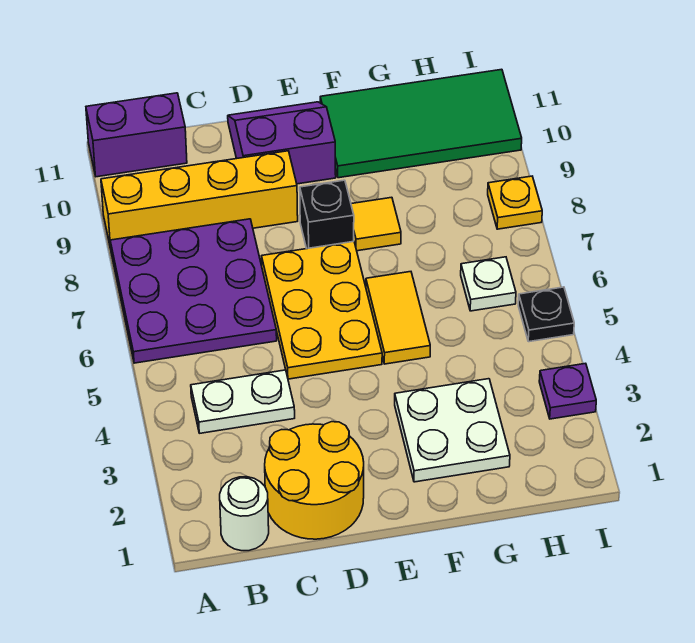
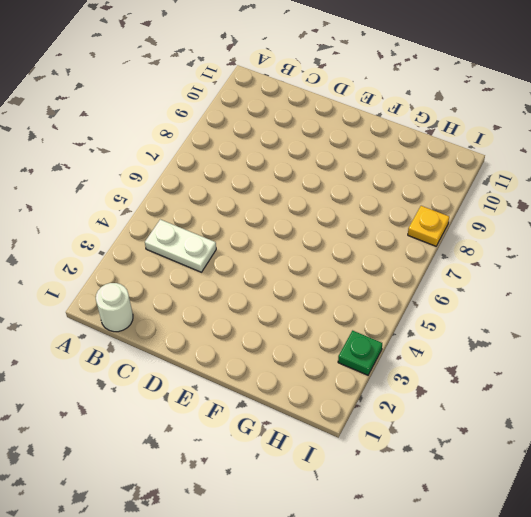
green plate I3 level 1 -> purple plate I3 level 1
none -> purple plate A6:C8 level 1
none -> yellow brick A9:D9 level 1
none -> purple brick A11:B11 level 1

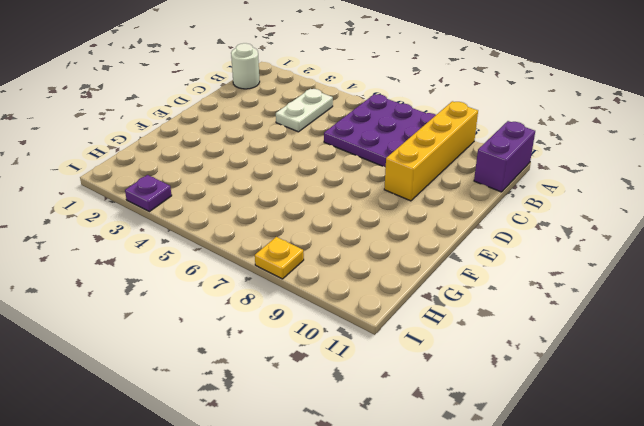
none -> yellow round brick C1:D2 level 1
none -> yellow plate D5:E7 level 1
none -> purple slope D10:E11 level 1 top 10

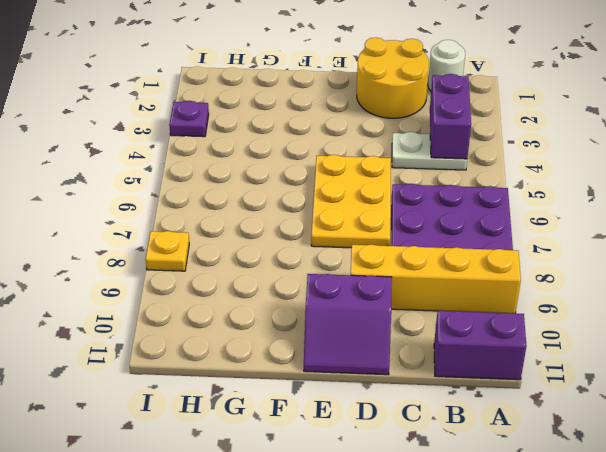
purple brick B3:B4 level 2 -> none
none -> black brick E8 level 1
none -> white plate F2:G3 level 1
none -> yellow tile F5:F6 level 1

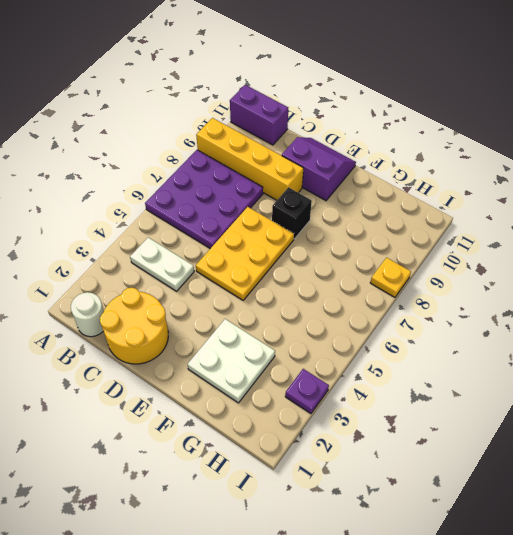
none -> yellow tile F5:F6 level 1
none -> yellow tile F8 level 1
none -> green tile F10:I11 level 1

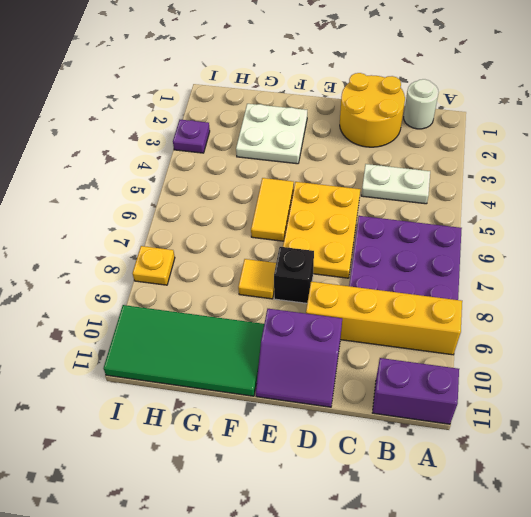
none -> white plate H6 level 1
none -> black plate I5 level 1

